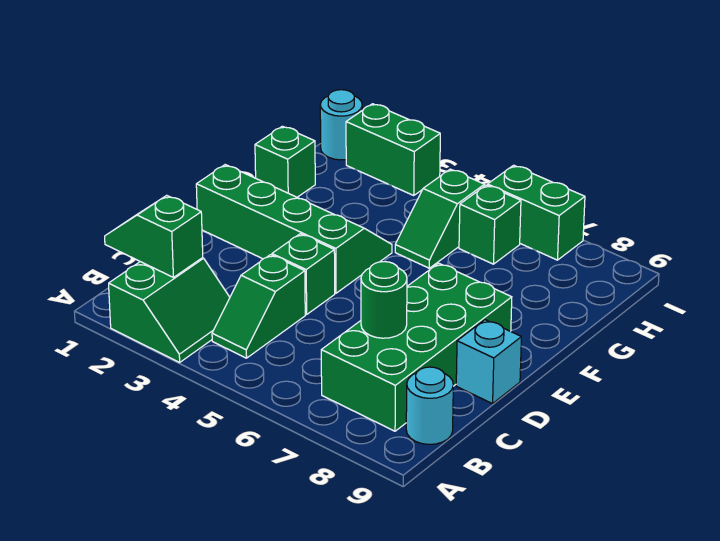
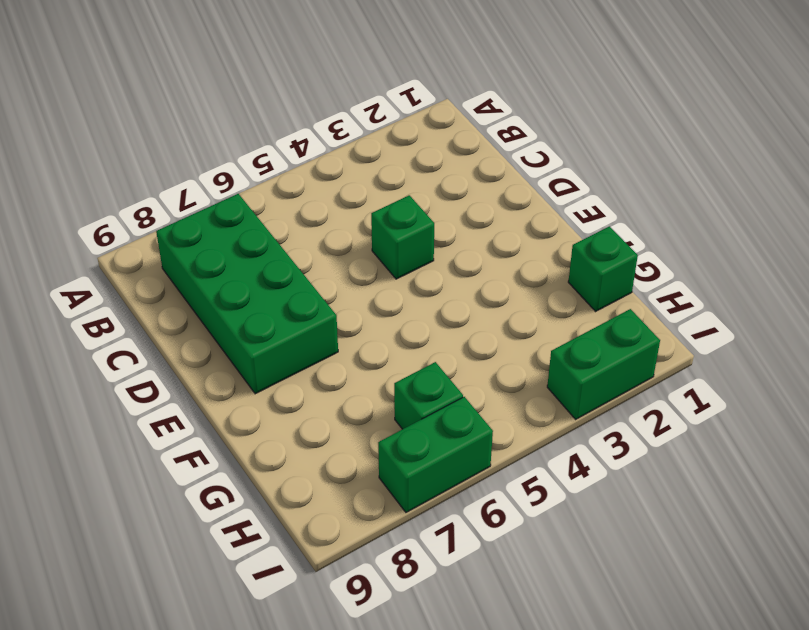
none -> green slope A2:B3 level 1 top 2
none -> green slope B4:C4 level 1 top C
none -> cyan round brick B9 level 1

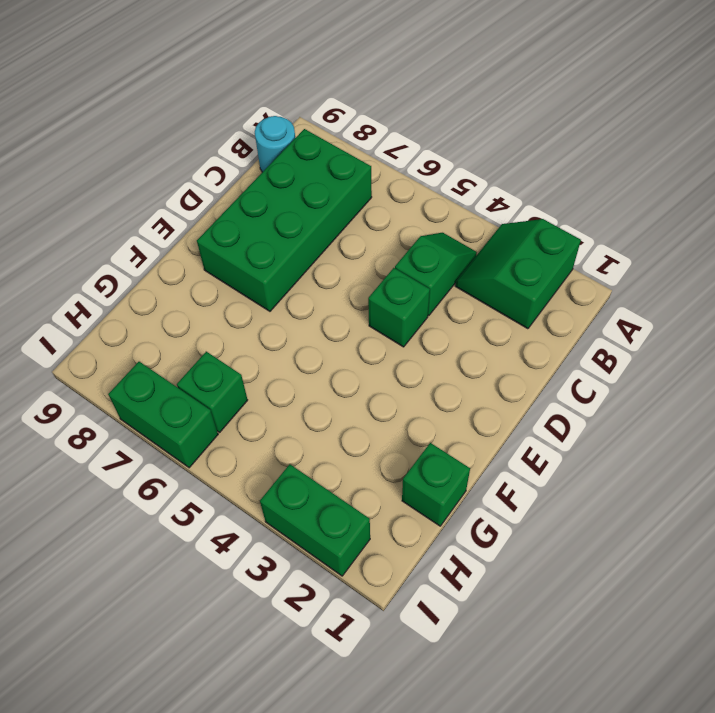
none -> cyan brick D9 level 1
none -> green slope E1:F4 level 1 top E
none -> green slope G5:H5 level 1 top H

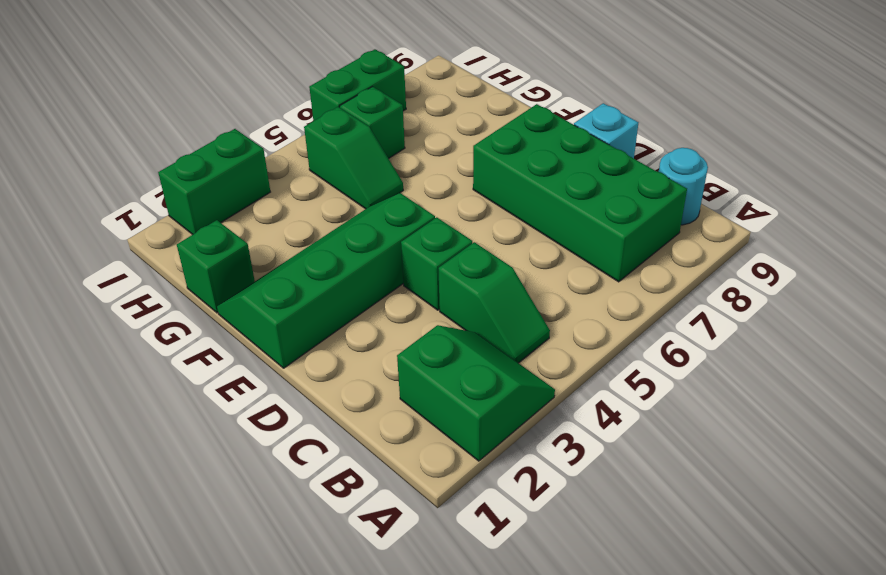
none -> cyan round brick I1 level 1
none -> green slope B1:B2 level 2 top 2
none -> green round brick C7 level 2

